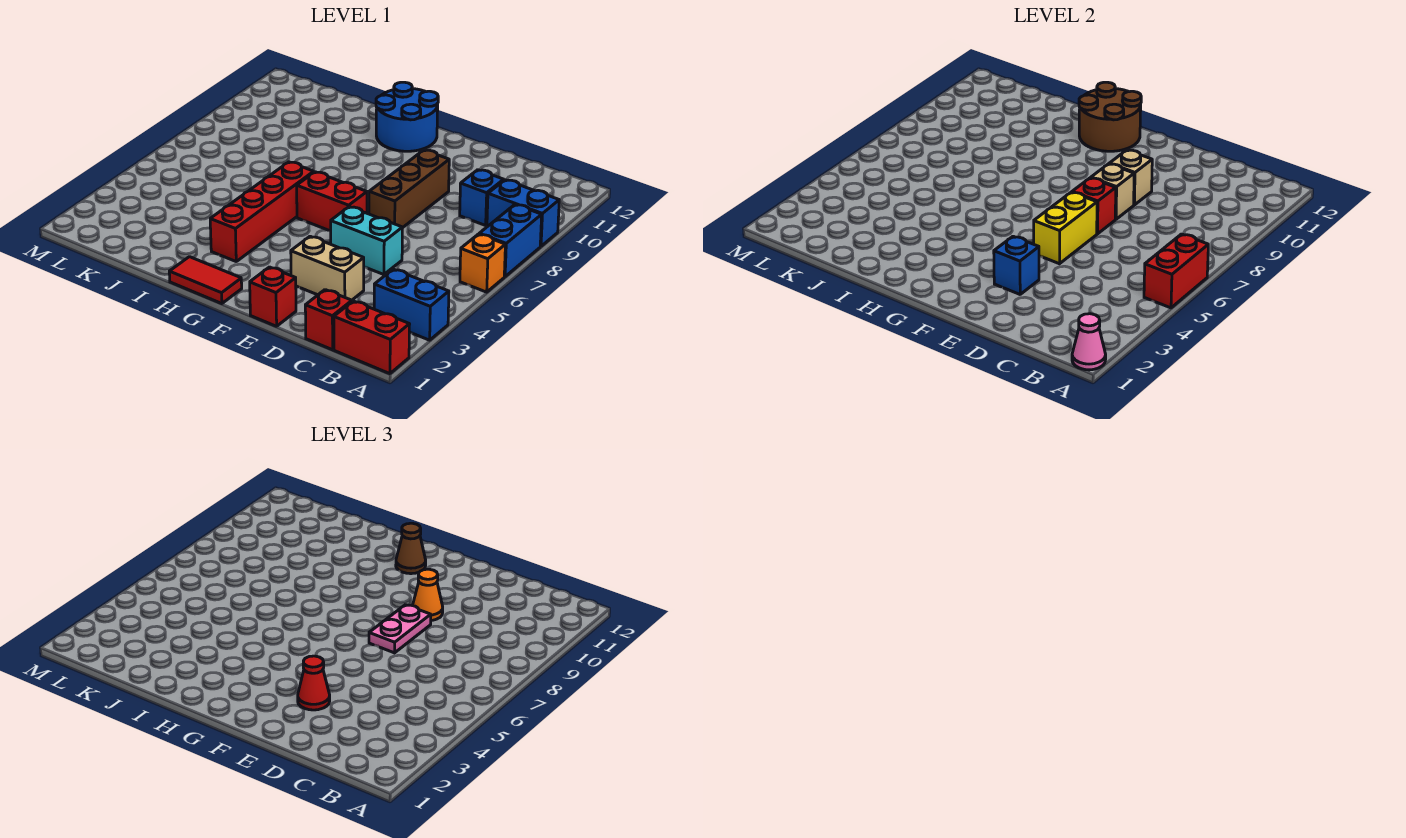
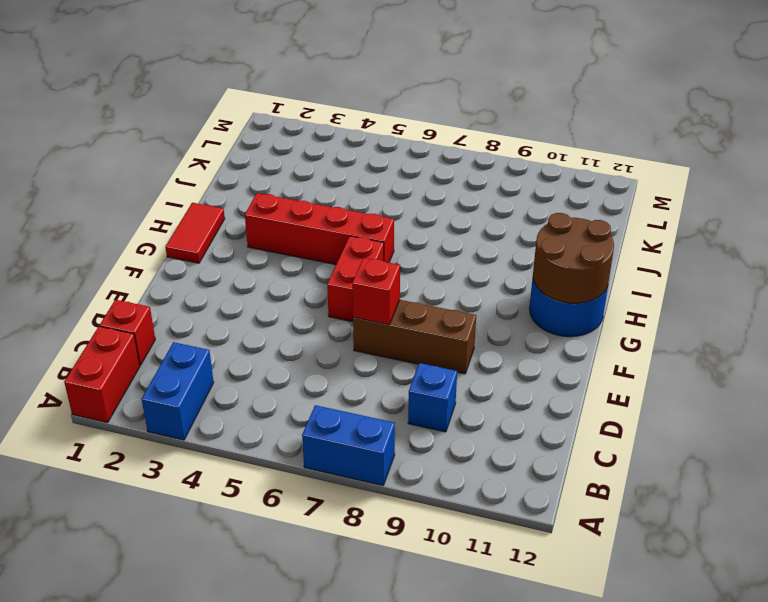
none -> orange brick A6 level 1
none -> blue brick A9:B9 level 1
none -> tan brick D3:E3 level 1

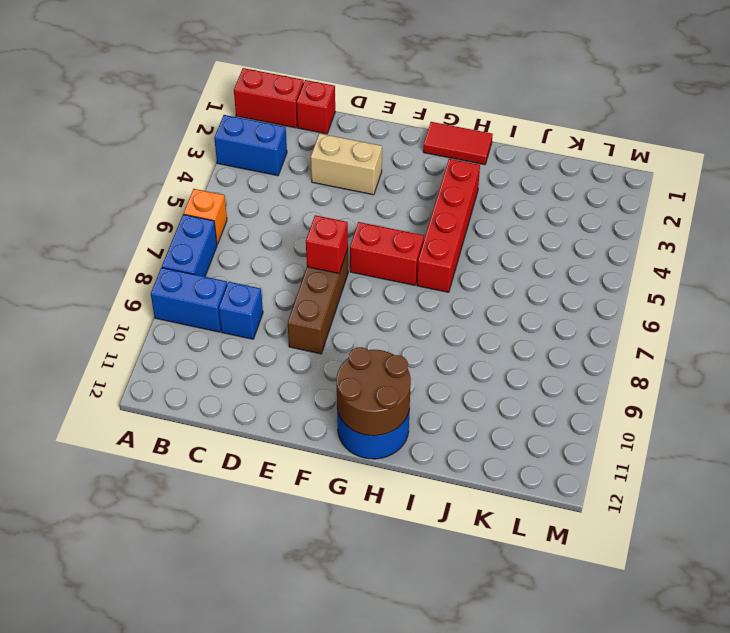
none -> cyan brick D5:E5 level 1
none -> red brick E1 level 1
none -> pink cone A1 level 2

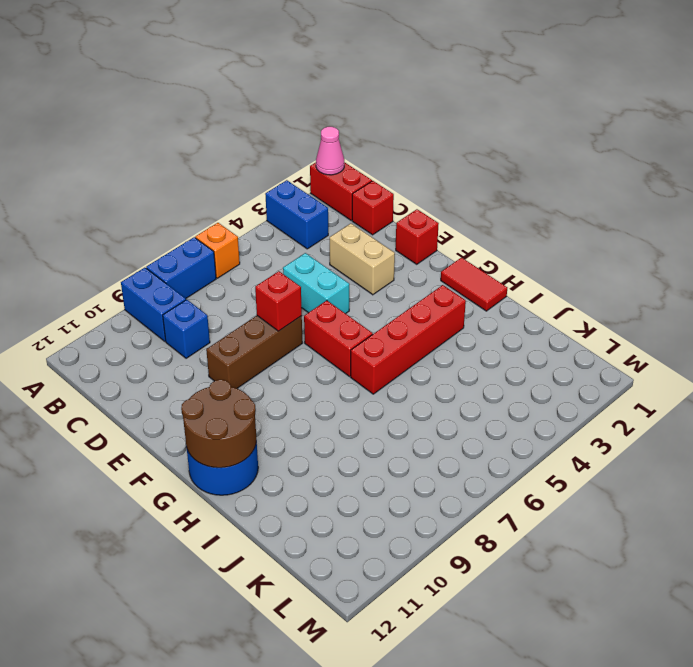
none -> red brick A5:A6 level 2
none -> blue brick E3 level 2
none -> yellow brick E5:E6 level 2

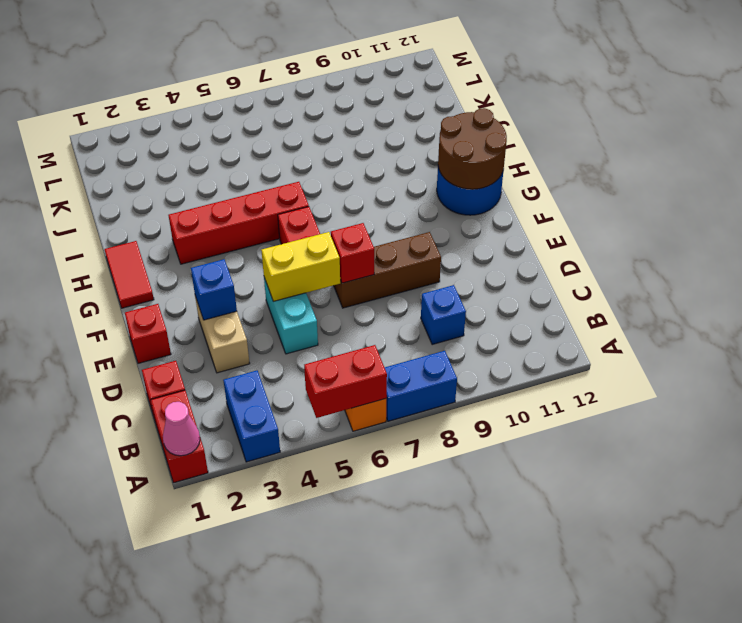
none -> blue brick A9:B9 level 1
none -> tan brick E8 level 2
none -> tan brick E9 level 2

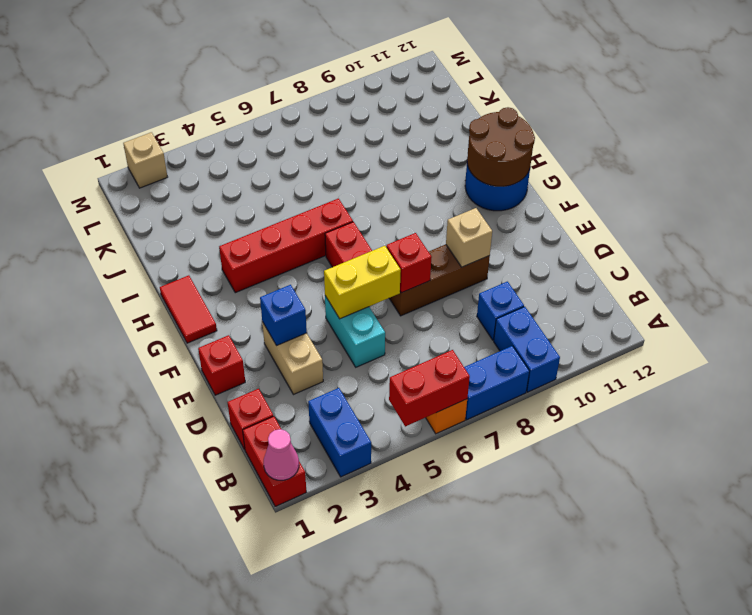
tan brick M2 level 1 -> tan brick E8 level 2
none -> red cone E3 level 3
none -> pink plate E7:E8 level 3
none -> orange cone E9 level 3

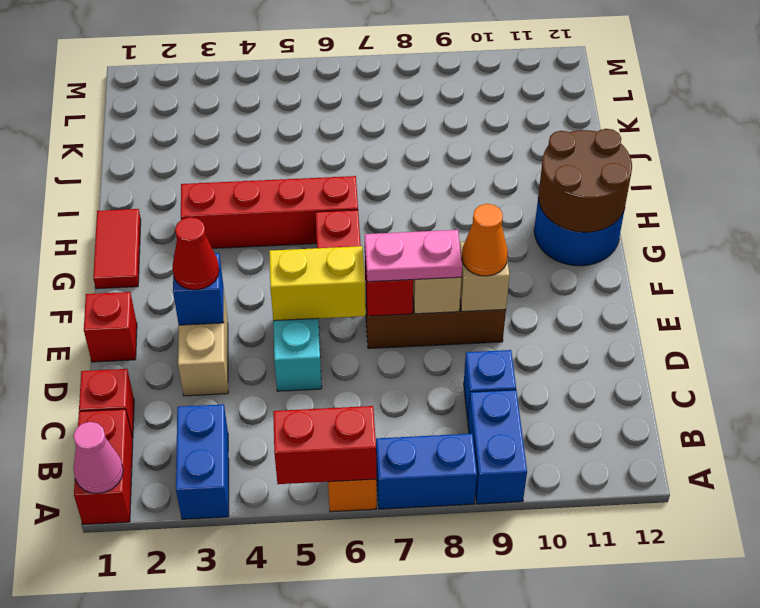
none -> brown cone G11 level 3

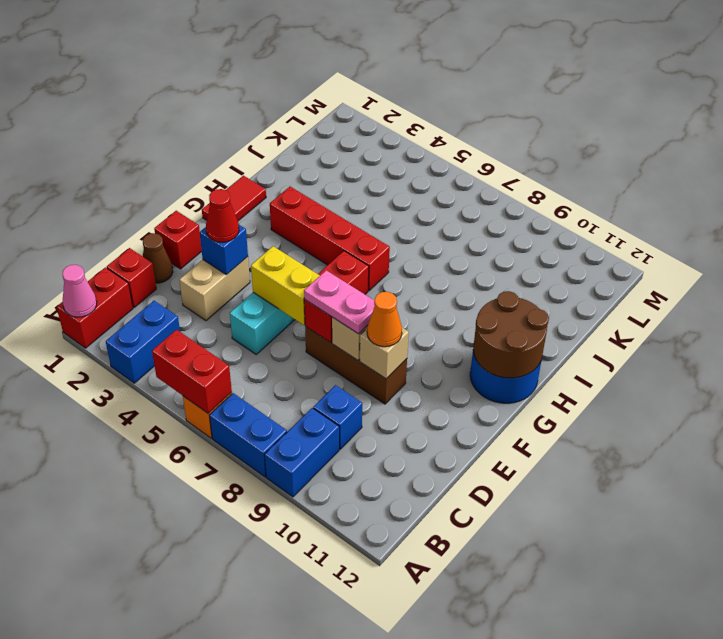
brown cone D1 level 1 -> brown cone G11 level 3

